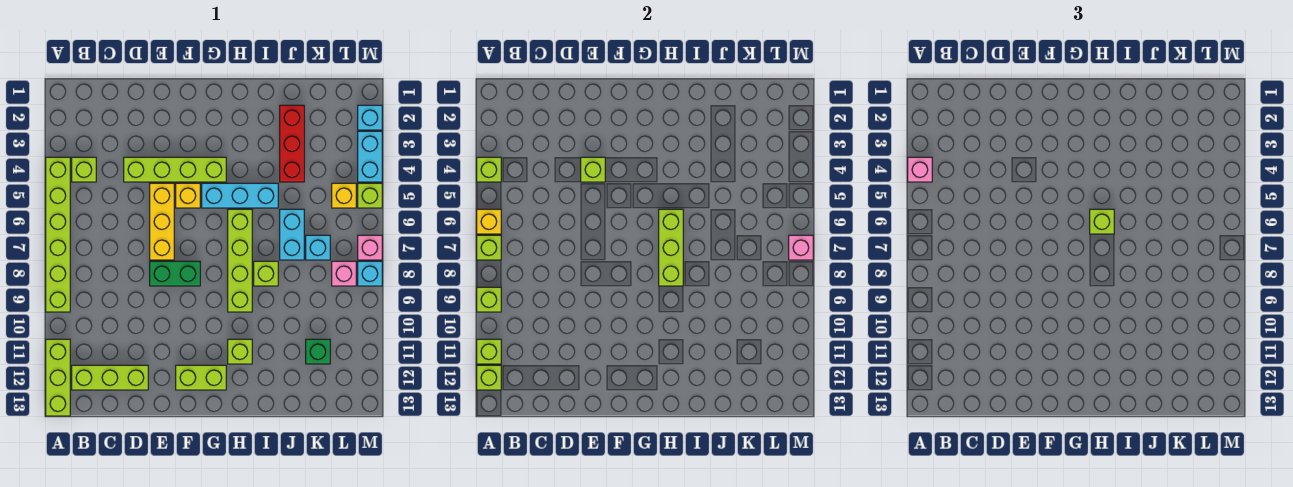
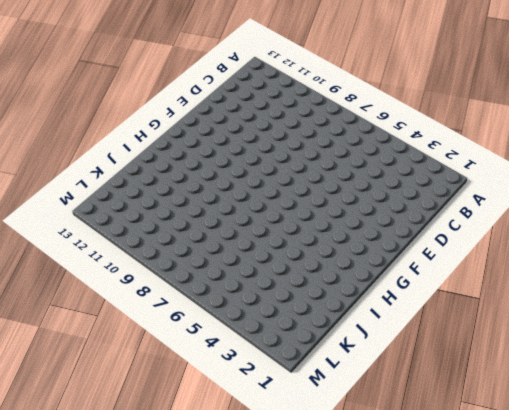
none -> lime brick A4:A9 level 1
none -> lime brick A11:A13 level 1
none -> lime brick B4 level 1
none -> lime brick B12:D12 level 1

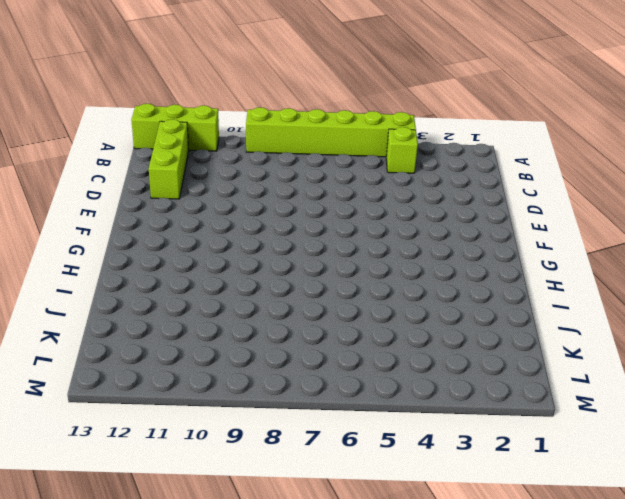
none -> lime brick D4:G4 level 1
none -> yellow brick E5:E7 level 1
none -> green brick E8:F8 level 1
none -> yellow brick F5 level 1

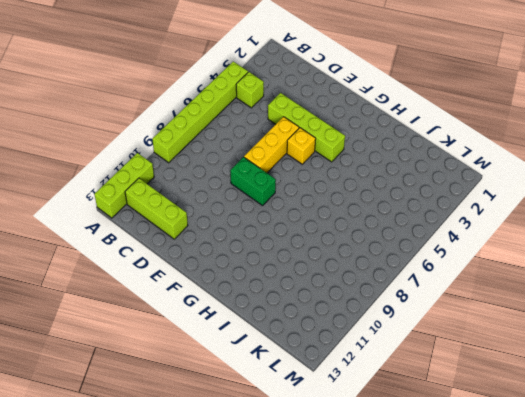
none -> lime brick F12:G12 level 1
none -> cyan brick G5:I5 level 1
none -> lime brick H6:H9 level 1
none -> lime brick H11 level 1

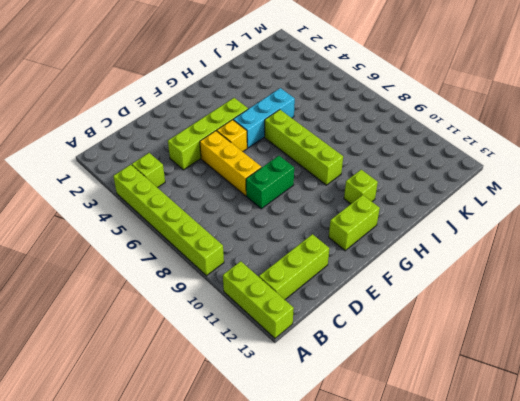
none -> lime brick I8 level 1
none -> red brick J2:J4 level 1
none -> cyan brick J6:J7 level 1
none -> cyan brick K7 level 1

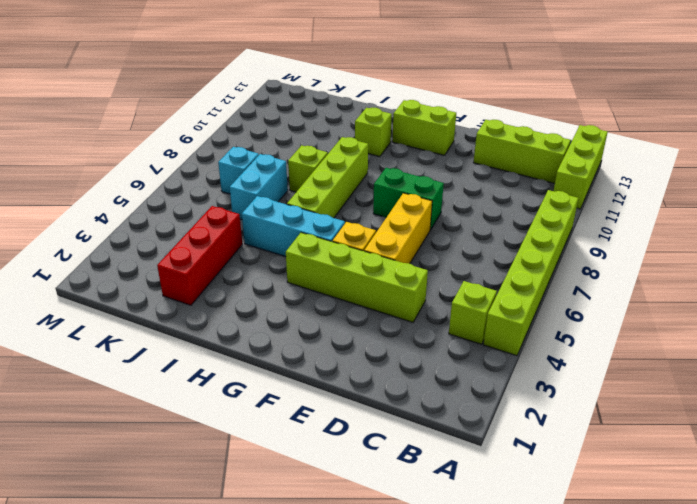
none -> green brick K11 level 1
none -> yellow brick L5 level 1
none -> pink brick L8 level 1
none -> cyan brick M2 level 1

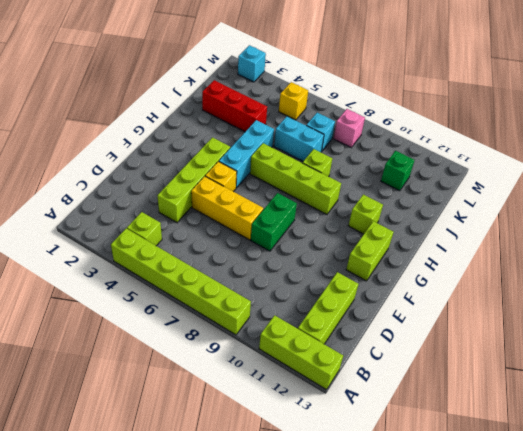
none -> cyan brick M3:M4 level 1
none -> lime brick M5 level 1
none -> pink brick M7 level 1
none -> cyan brick M8 level 1

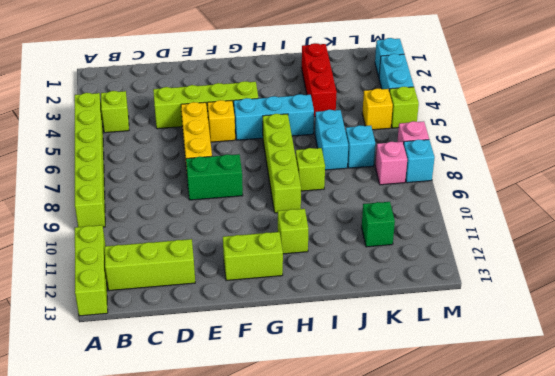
none -> lime brick A4 level 2
none -> yellow brick A6 level 2
none -> lime brick A7 level 2
none -> lime brick A9 level 2

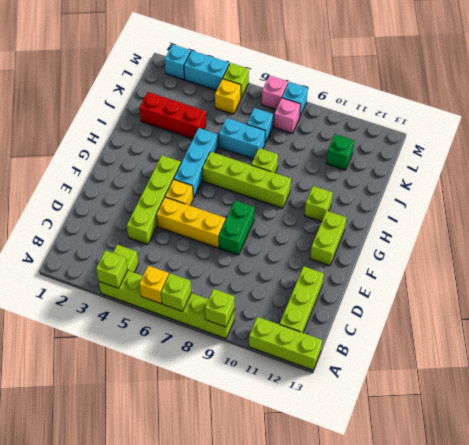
none -> lime brick A11 level 2
none -> lime brick A12 level 2
none -> lime brick E4 level 2
none -> lime brick H6:H8 level 2

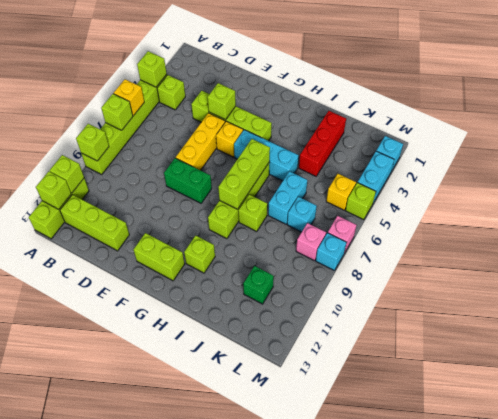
none -> pink brick M7 level 2
none -> pink brick A4 level 3
none -> lime brick H6 level 3

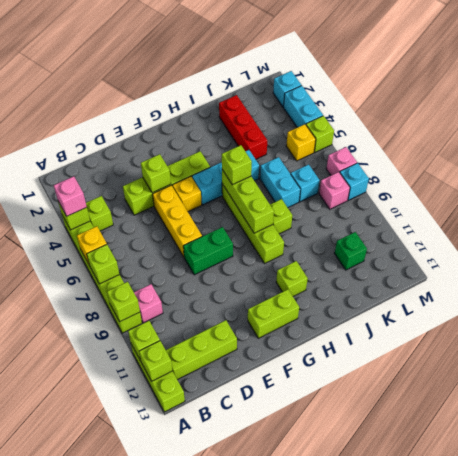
pink brick B9 level 1 -> pink brick M7 level 2

